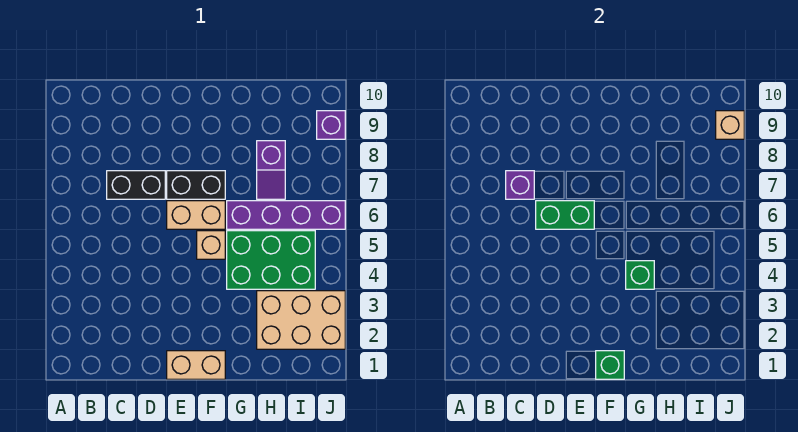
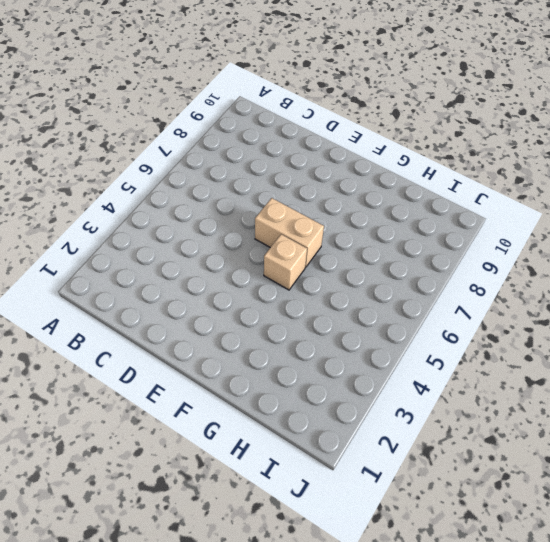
none -> black brick C7:D7 level 1
none -> tan brick E1:F1 level 1
none -> black brick E7:F7 level 1

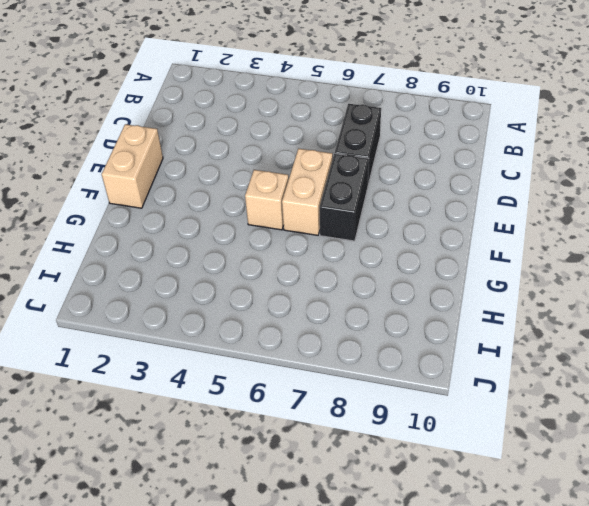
none -> green brick G4:I5 level 1
none -> purple brick G6:J6 level 1
none -> tan brick H2:J3 level 1

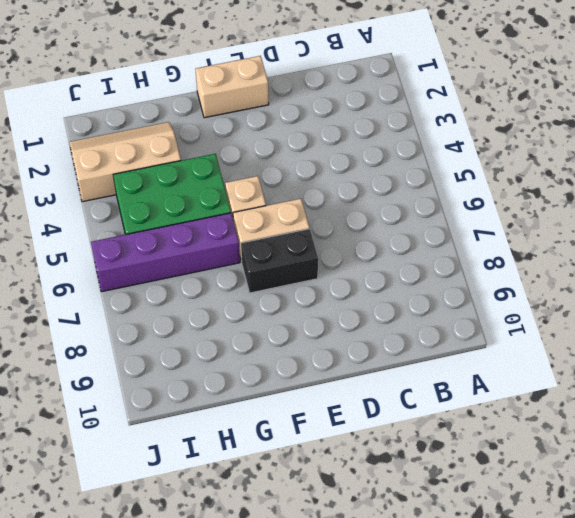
tan slope H2:J3 level 1 top 3 -> tan brick H2:J3 level 1
none -> black brick C7:D7 level 1
none -> purple slope H7:H8 level 1 top 8
none -> purple brick J9 level 1

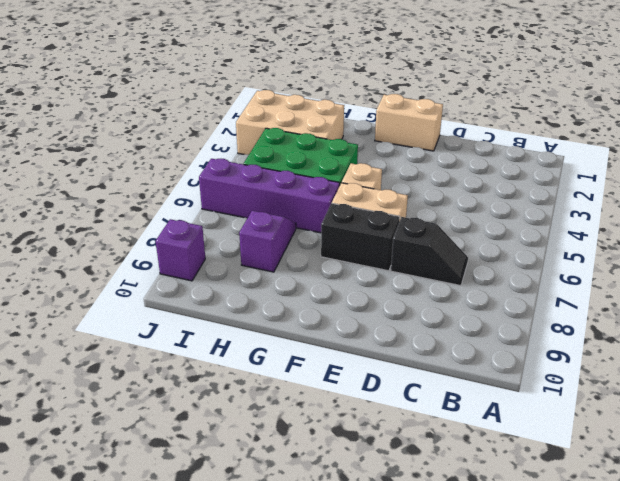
black slope C7:D7 level 1 top D -> black brick C7:D7 level 1
none -> purple brick C7 level 2
none -> green brick D6:E6 level 2
none -> green brick F1 level 2

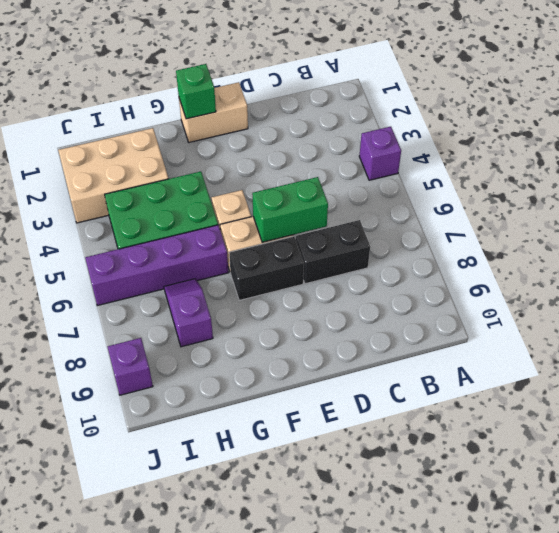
purple brick A4 level 1 -> purple brick C7 level 2
none -> green brick G4 level 2
none -> tan brick J9 level 2

